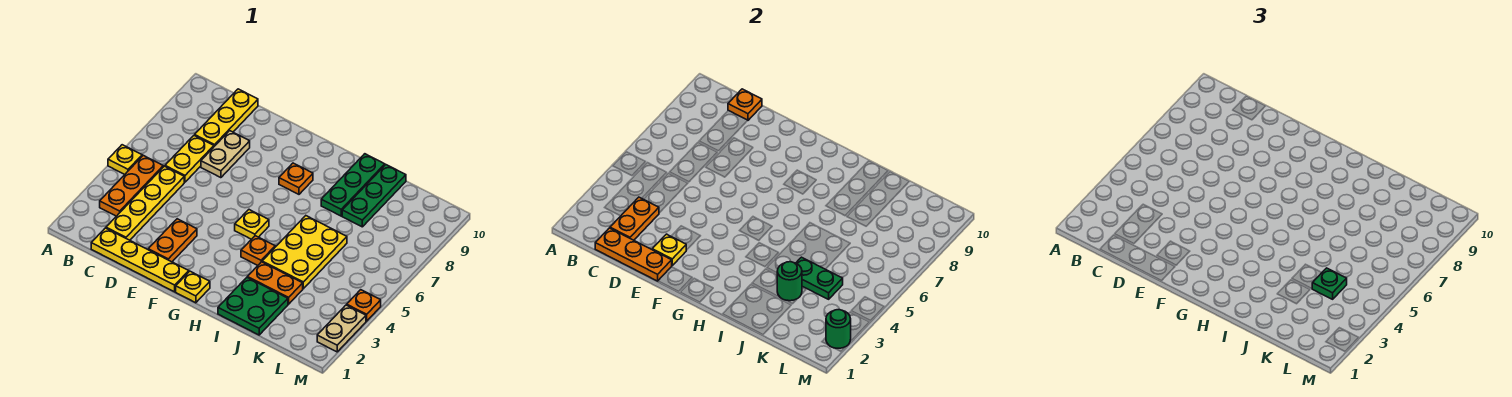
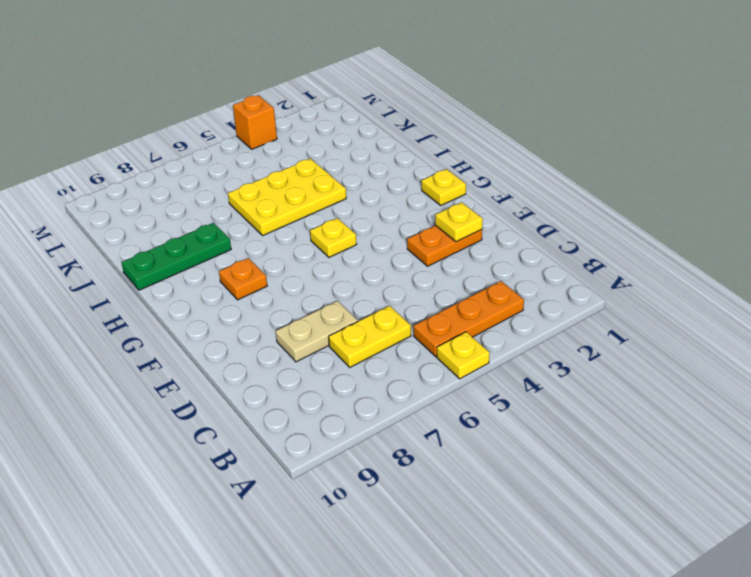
orange brick M4 level 1 -> orange plate M4 level 1
none -> yellow plate C1:F1 level 1
none -> yellow plate C2:C5 level 1
none -> yellow plate C8:C10 level 1

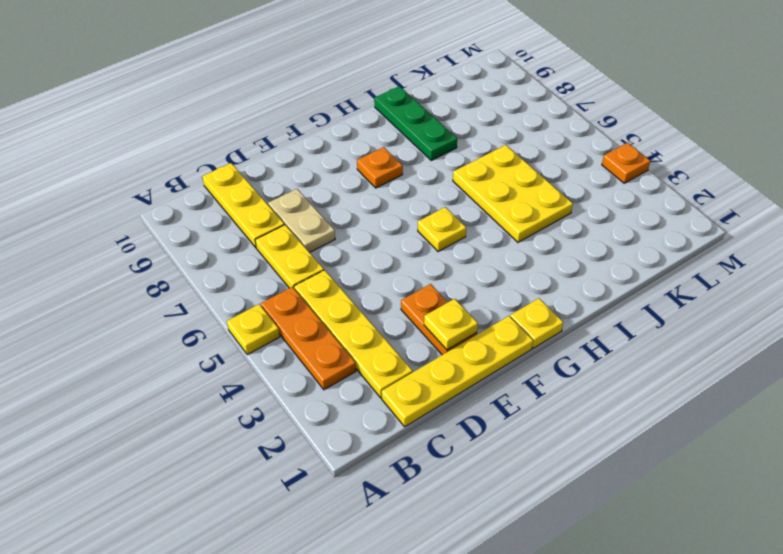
none -> orange plate H4 level 1
none -> green plate I1:J2 level 1
none -> orange plate I3:J3 level 1

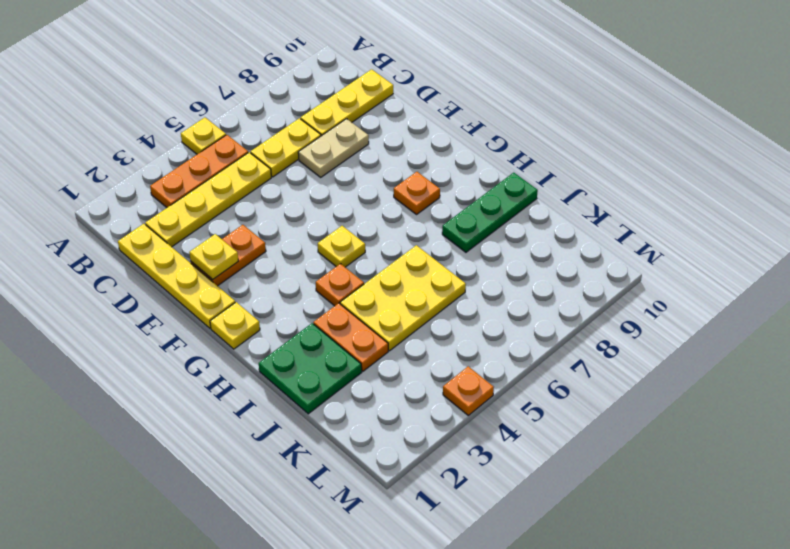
none -> green plate J8:J10 level 1
none -> tan plate M2:M3 level 1
none -> orange plate C1:E1 level 2

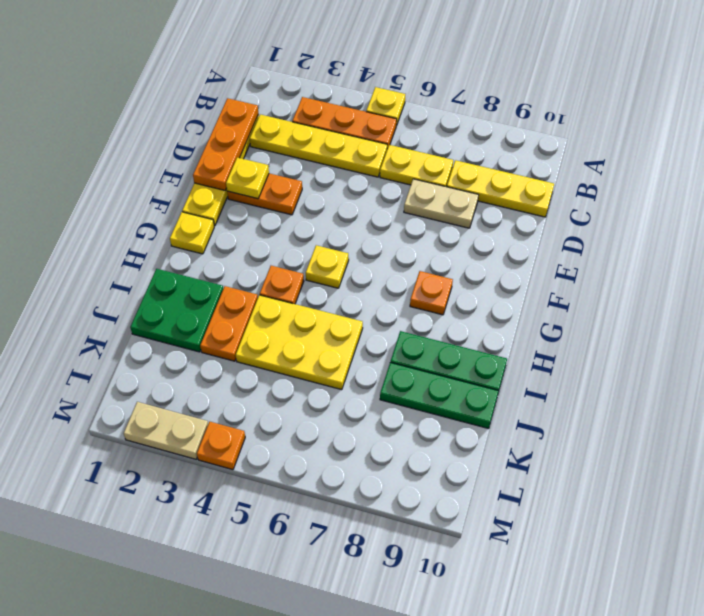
none -> orange plate C2:C3 level 2
none -> orange plate C10 level 2
none -> green round brick J3 level 2

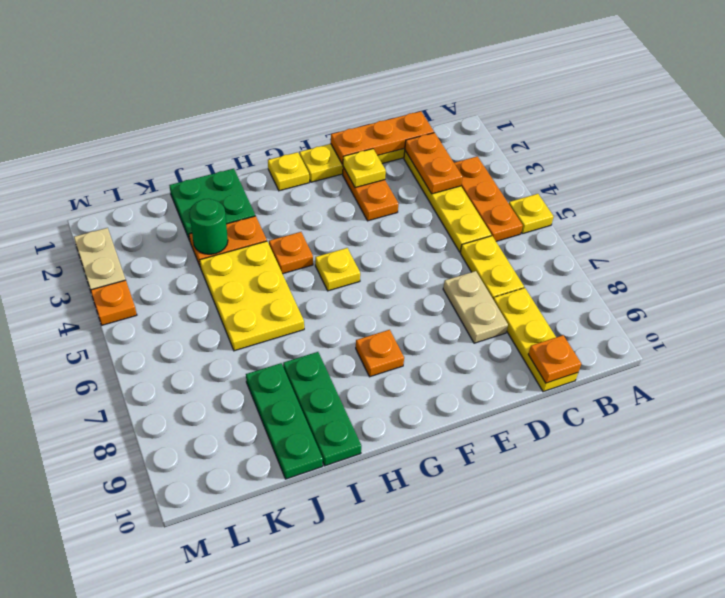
none -> green plate J4:K4 level 2
none -> green round brick M2 level 2
none -> green plate K4 level 3

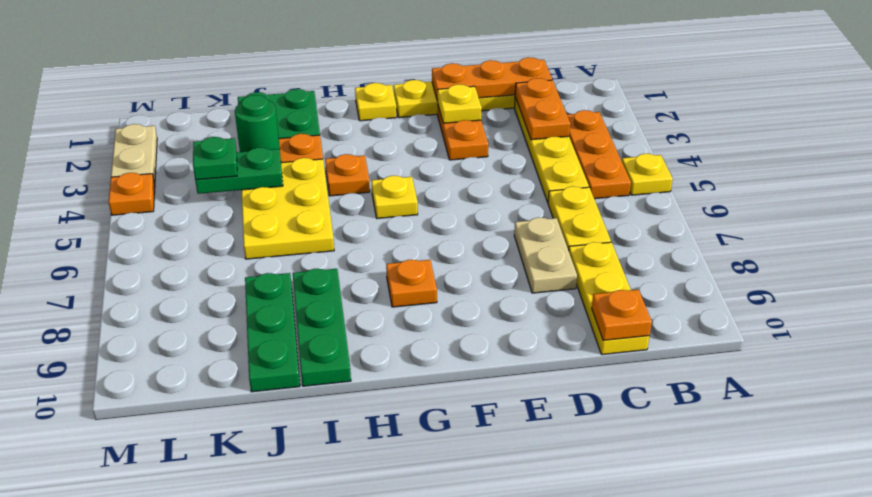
none -> green round brick M2 level 2

